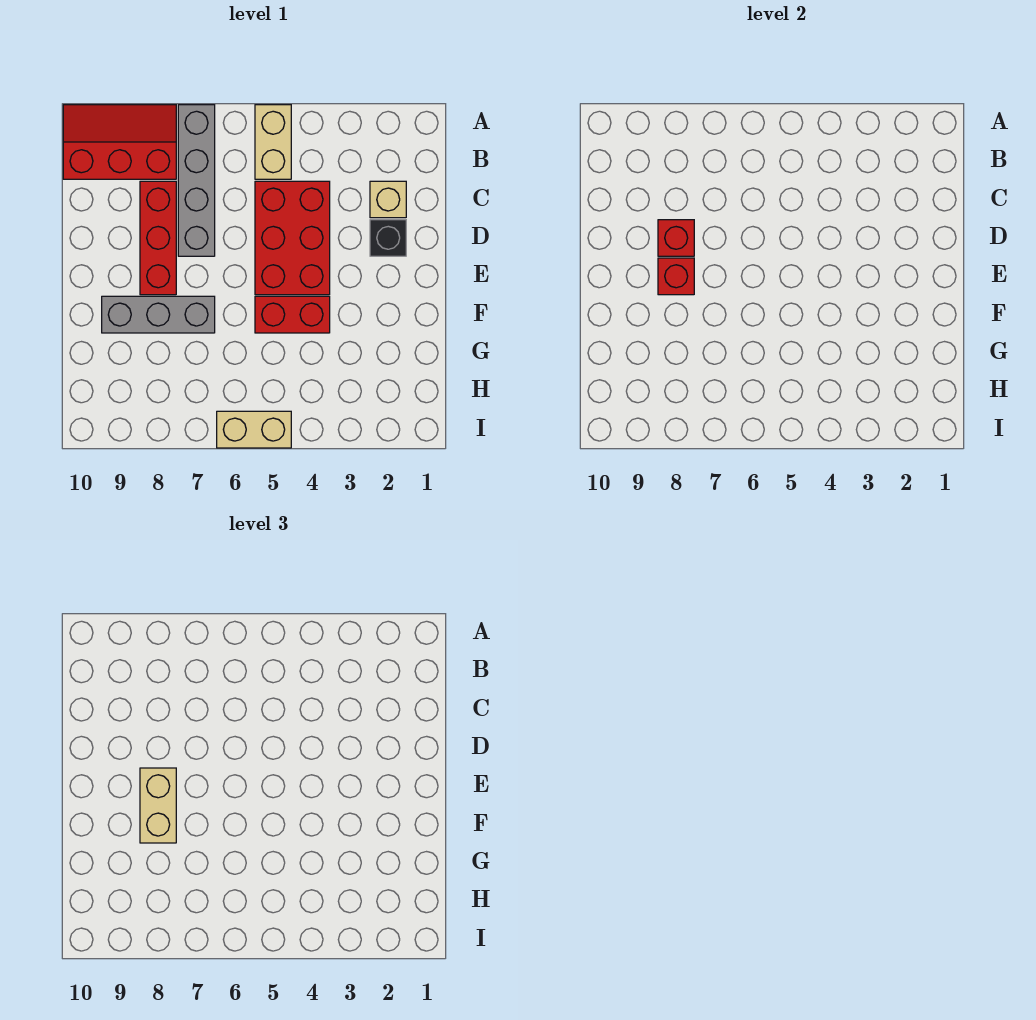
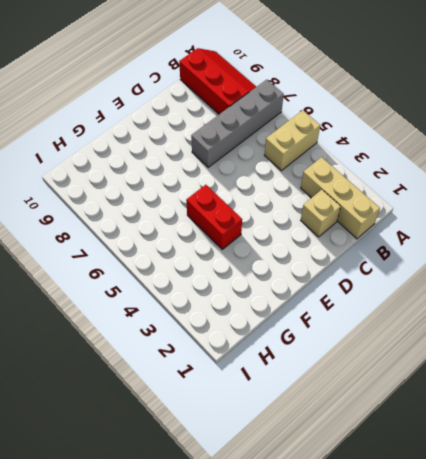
tan brick B1:B3 level 1 -> none
none -> red brick C4:E5 level 1
none -> red brick C8:E8 level 1
none -> black brick D2 level 1

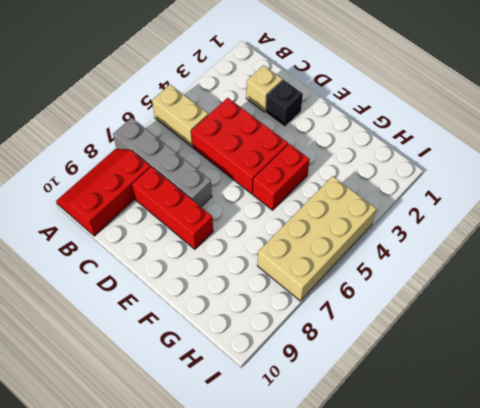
tan brick H4:I7 level 1 -> tan brick I5:I6 level 1
none -> grey brick F7:F9 level 1
none -> red brick D8 level 2
none -> red brick E8 level 2

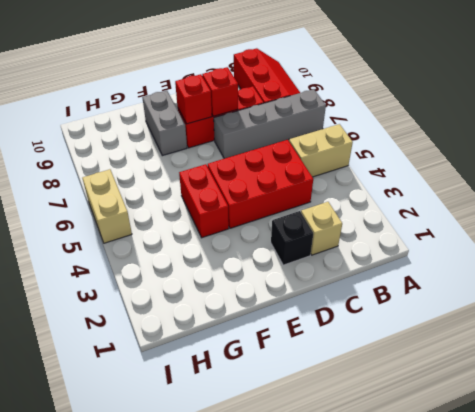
grey brick F8:F9 level 1 -> grey brick F7:F9 level 1
none -> tan brick E8:F8 level 3

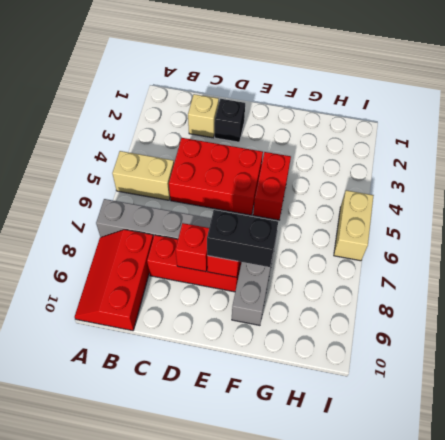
black brick E8:F8 level 3 -> tan brick E8:F8 level 3

